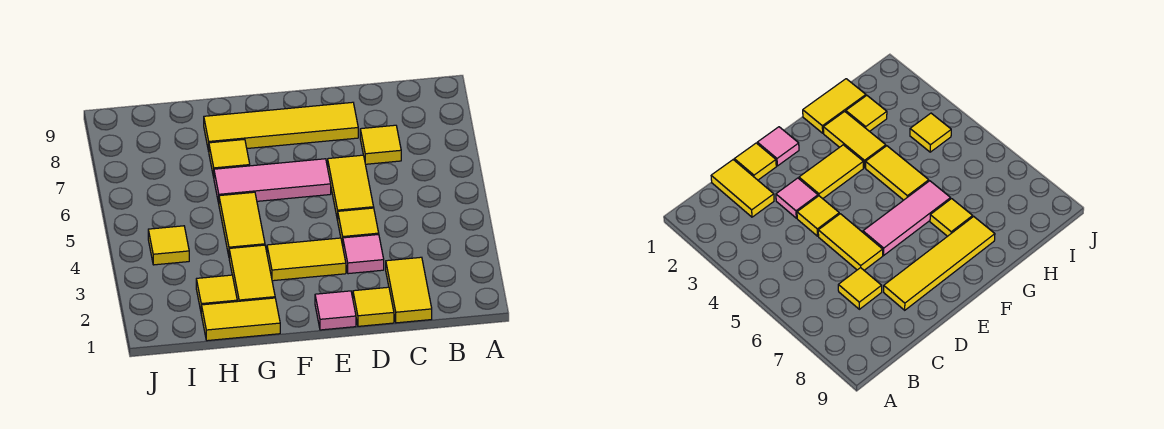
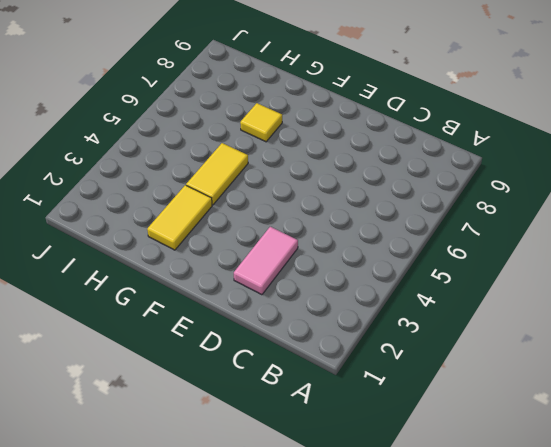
pink tile D2:D3 level 1 -> pink tile D3 level 1
none -> yellow tile C1:C2 level 1
none -> yellow tile C7 level 1
none -> yellow tile D1 level 1

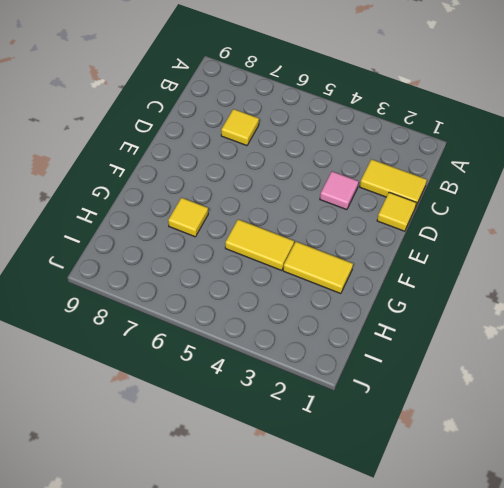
none -> yellow tile D4 level 1
none -> yellow tile D5:D6 level 1
none -> yellow tile D8:G8 level 1

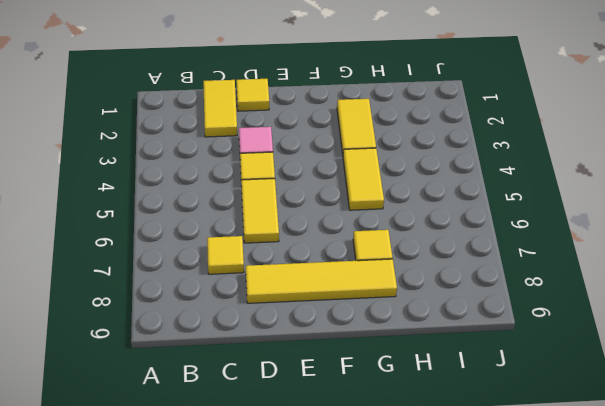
none -> pink tile E1 level 1
none -> yellow tile E3:F3 level 1
none -> pink tile E6:G6 level 1

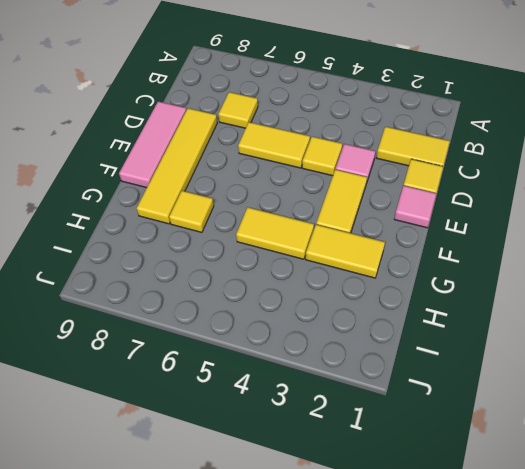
pink tile D9:F9 level 1 -> pink tile E6:G6 level 1
none -> yellow tile G1:H1 level 1
none -> yellow tile H2 level 1
none -> yellow tile I4 level 1

